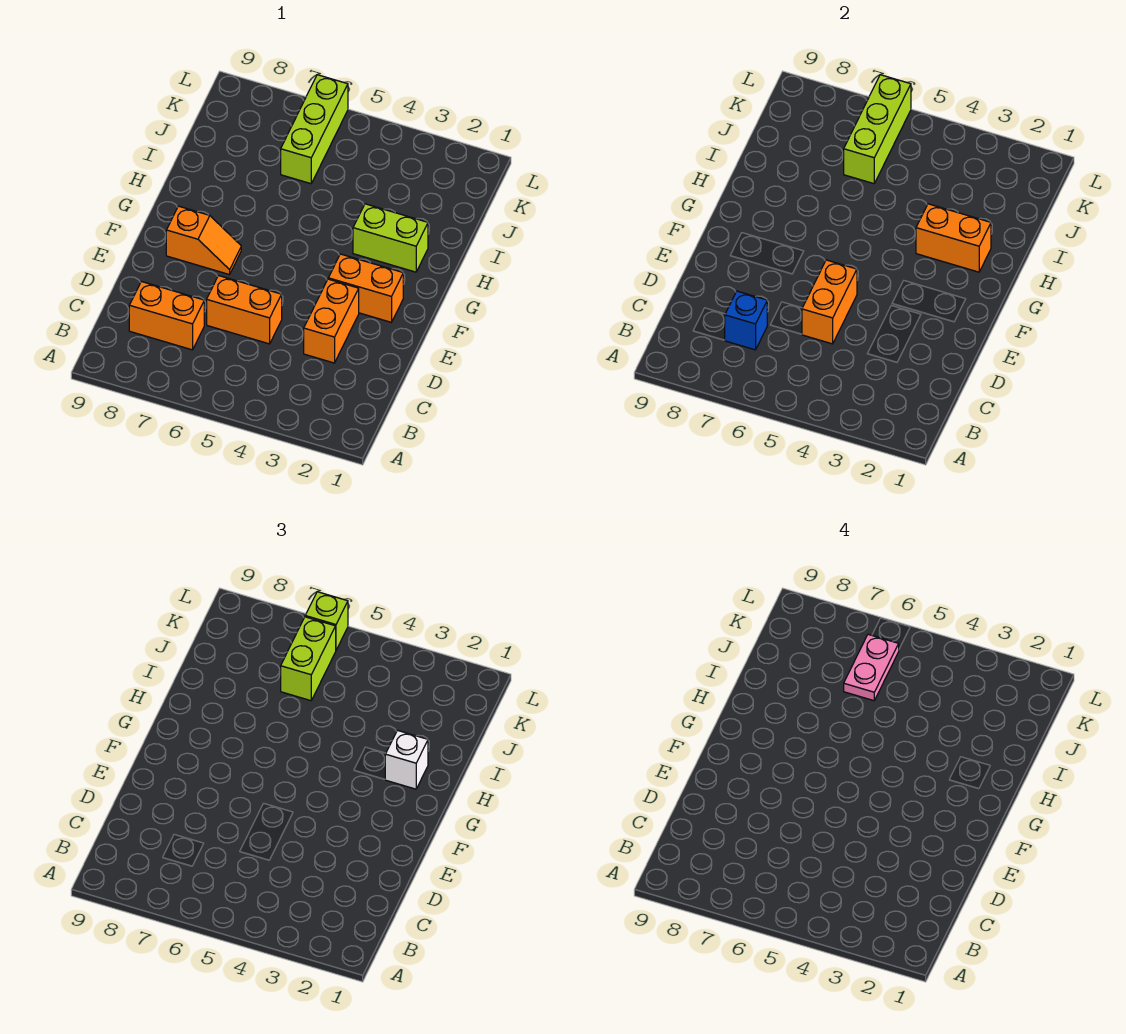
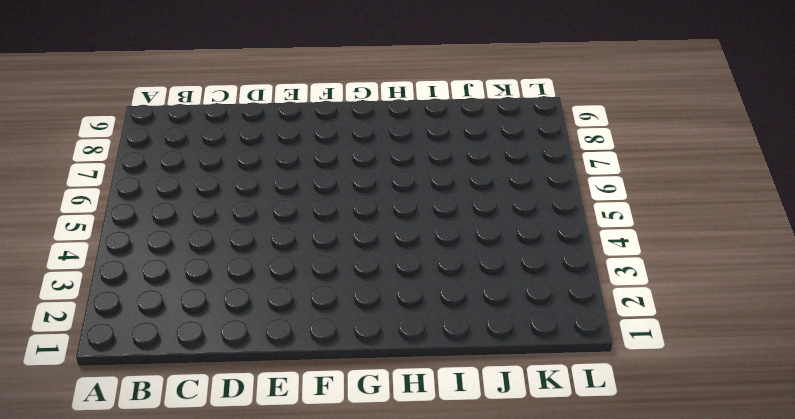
none -> orange brick C7:C8 level 1
none -> orange brick D3:E3 level 1
none -> orange brick D5:D6 level 1

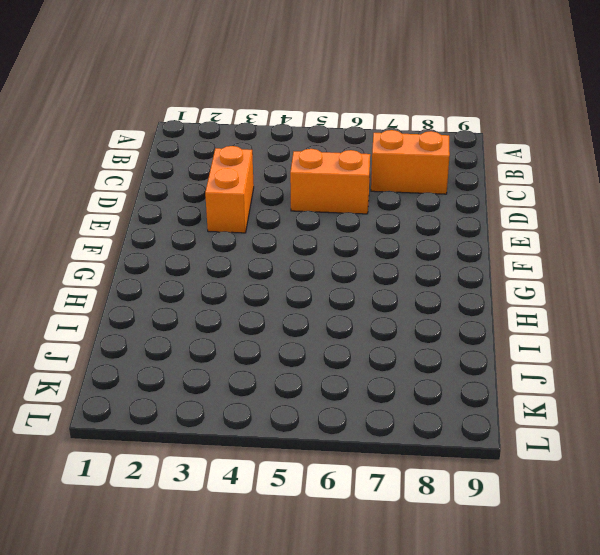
none -> orange brick F2:F3 level 1
none -> orange slope F7:F8 level 1 top 8
none -> lime brick H2:H3 level 1

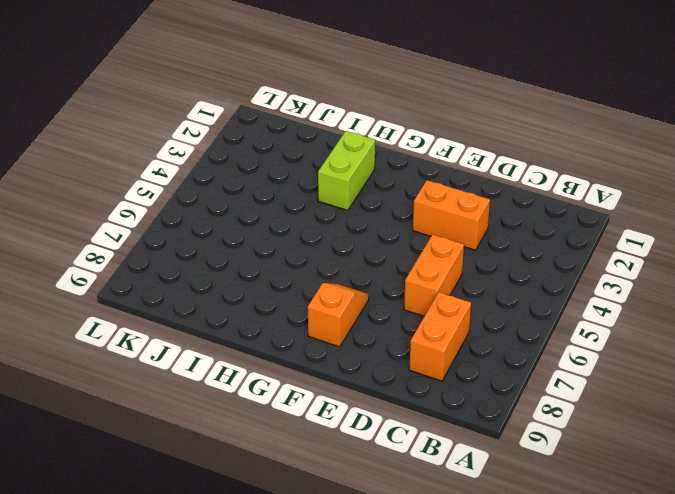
none -> orange brick F2:F3 level 1
none -> lime brick J6:L6 level 1
none -> blue brick C7 level 2

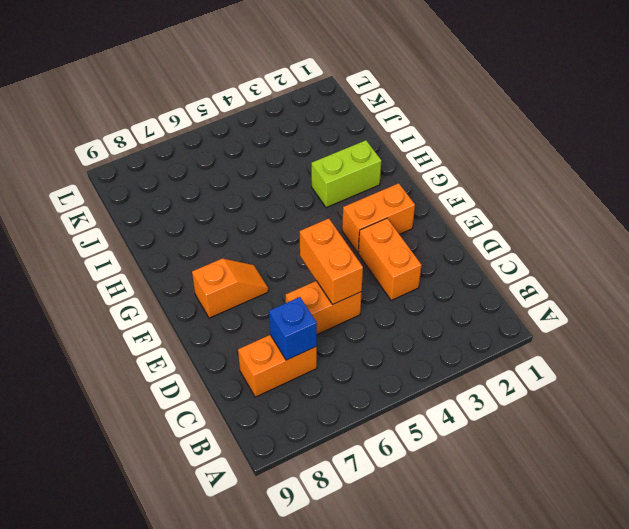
none -> lime brick J6:L6 level 1
none -> orange brick H2:H3 level 2
none -> lime brick J6:L6 level 2

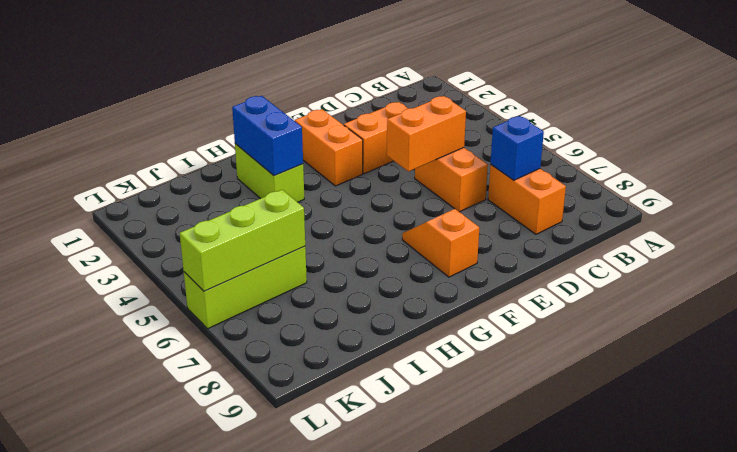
blue brick H2:H3 level 2 -> orange brick H2:H3 level 2
none -> white brick H2 level 3
none -> lime brick J6:K6 level 3
none -> lime brick L6 level 3

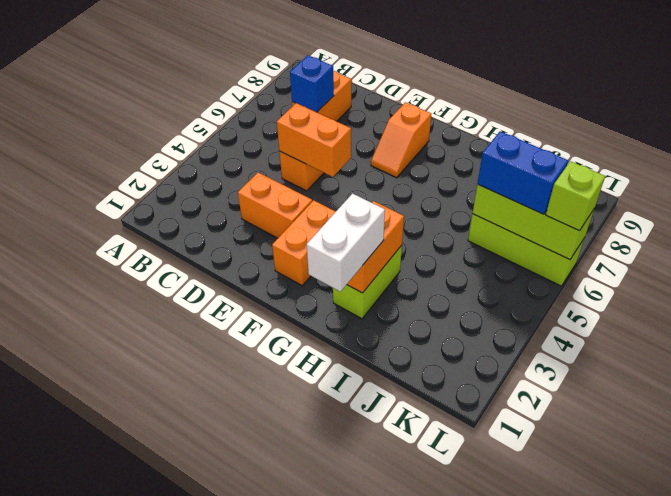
white brick H1:H2 level 3 -> white brick H2 level 3
blue brick J6:K6 level 3 -> lime brick J6:K6 level 3
none -> pink plate J6:K6 level 4

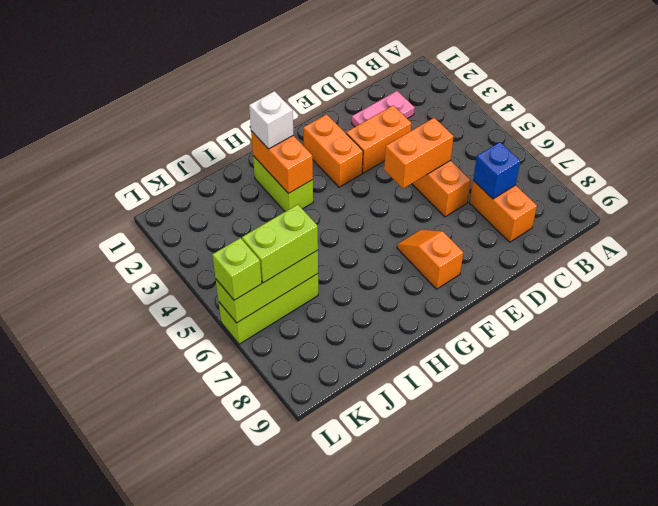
pink plate C2:D2 level 1 -> pink plate J6:K6 level 4

